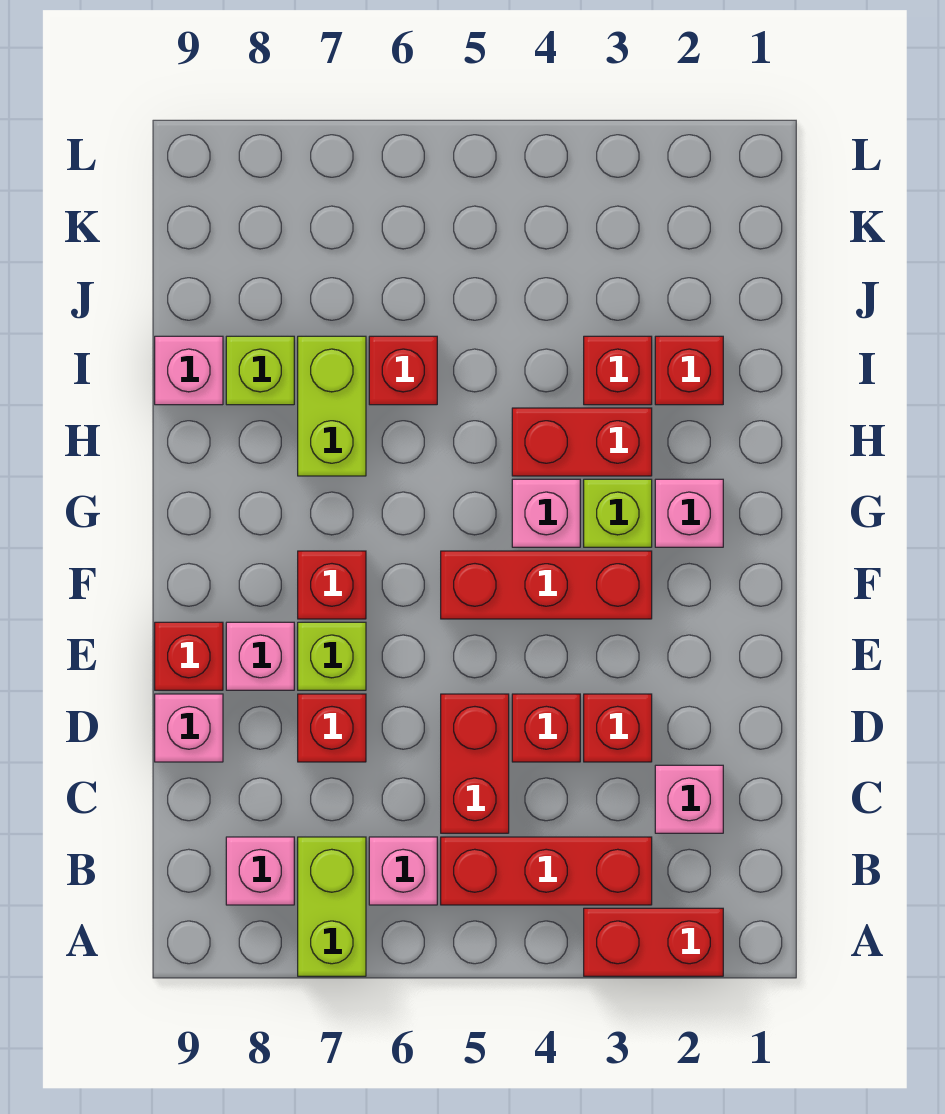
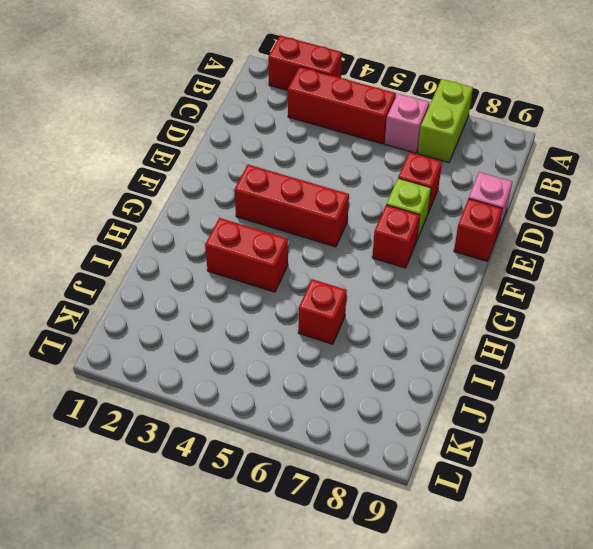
none -> pink brick B8 level 1
none -> pink brick C2 level 1
none -> red brick C5:D5 level 1

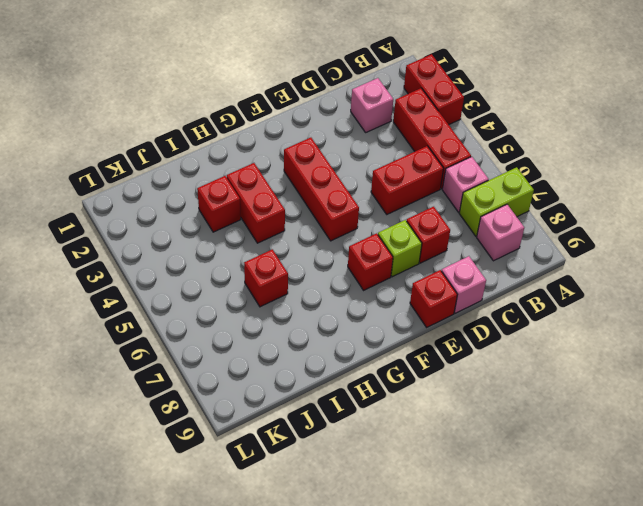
none -> red brick D3 level 1
none -> red brick D4 level 1
none -> pink brick E8 level 1

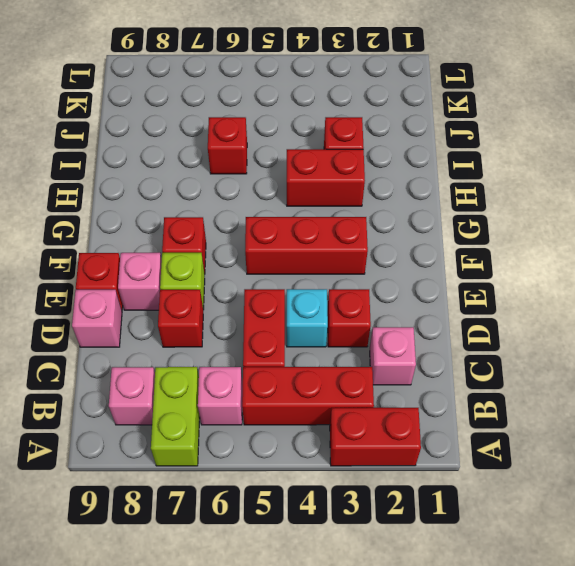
cyan brick D4 level 1 -> red brick D4 level 1
none -> pink brick G2 level 1
none -> lime brick G3 level 1
none -> pink brick G4 level 1

